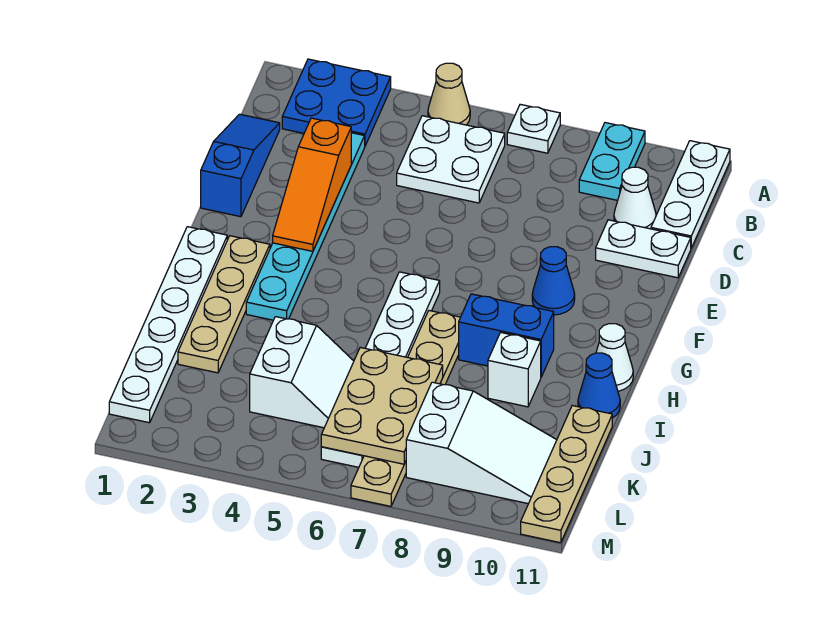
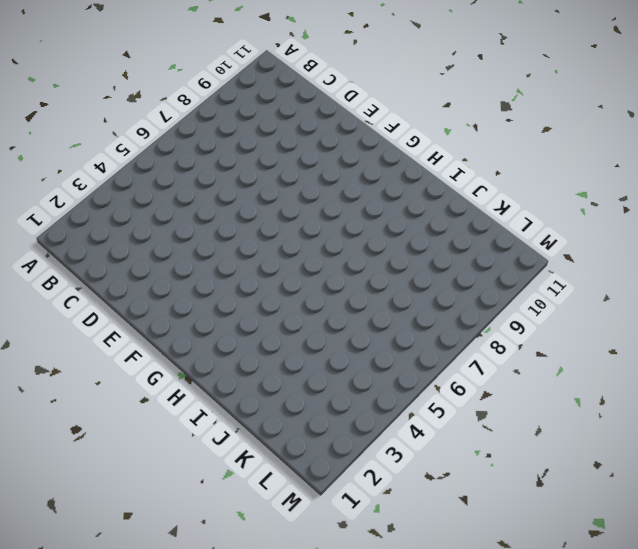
none -> blue plate A2:B3 level 1
none -> tan cone A5 level 1
none -> white plate A7 level 1

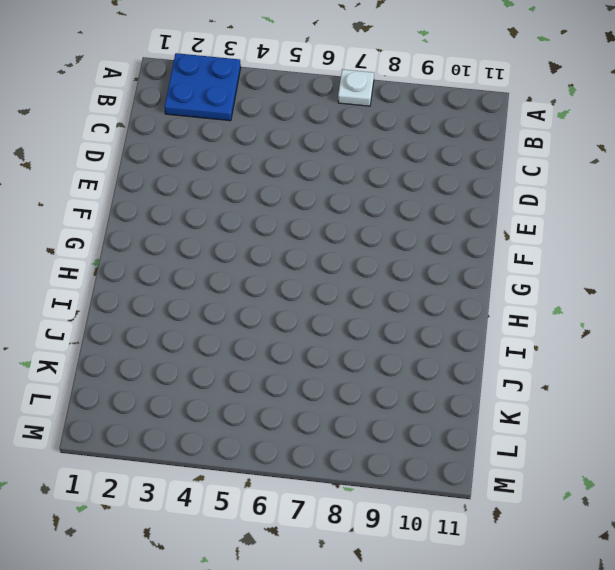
none -> tan cone A5 level 1
none -> cyan plate A9:B9 level 1
none -> white plate A11:C11 level 1

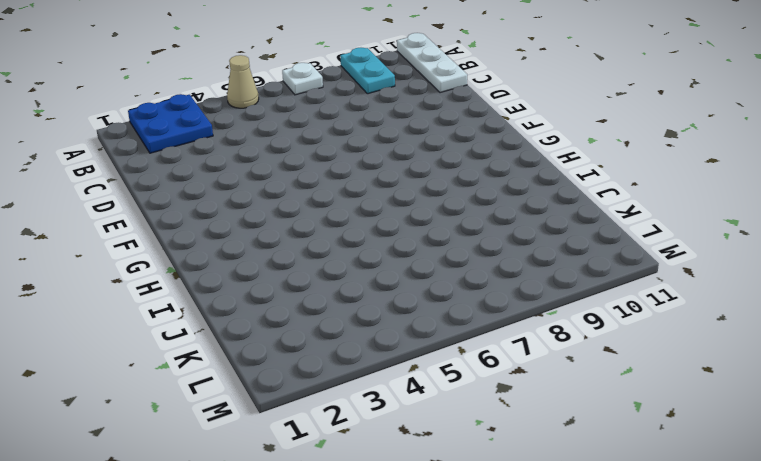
none -> white plate B5:C6 level 1
none -> blue slope C1:E1 level 1 top E
none -> cyan plate C3:H3 level 1

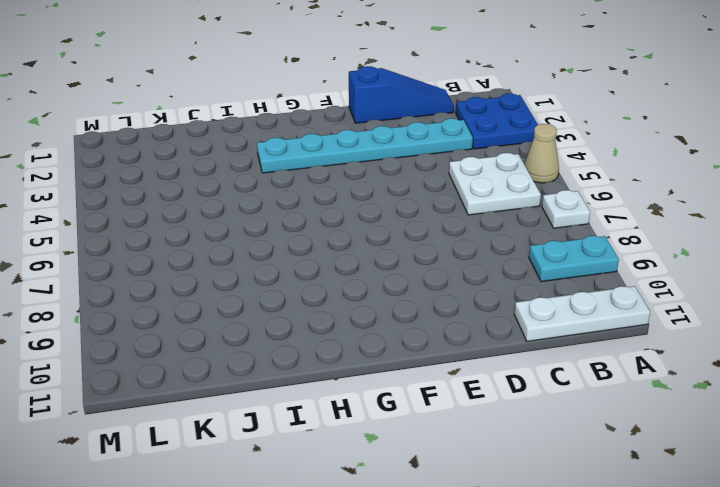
none -> white cone C10 level 1
none -> white plate D10:D11 level 1
none -> blue cone F9 level 1

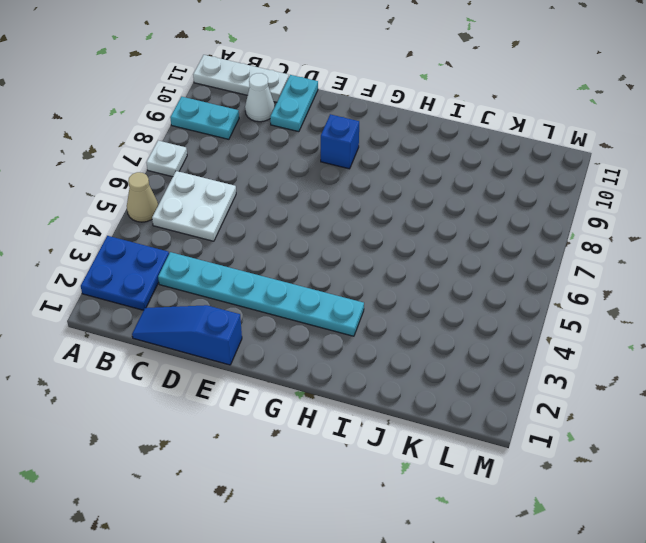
cyan plate D10:D11 level 1 -> white plate D10:D11 level 1
blue brick F9 level 1 -> blue cone F9 level 1
none -> white plate G1:L1 level 1
none -> tan plate G2:J2 level 1
none -> white plate G6:L6 level 1

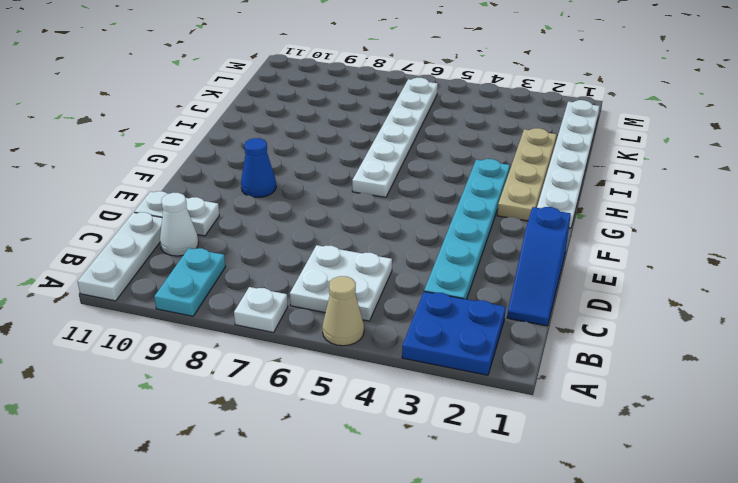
none -> tan plate H7:M7 level 1
none -> blue brick H8:H9 level 1
none -> white cone H11 level 1

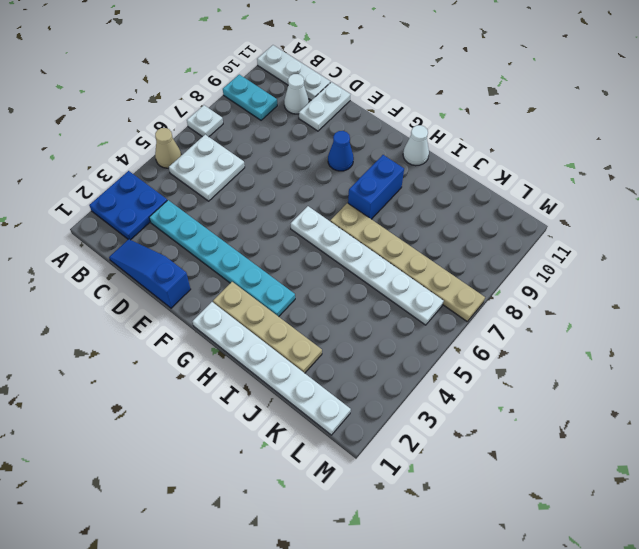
none -> white brick I9 level 1
none -> blue cone I11 level 1
none -> white slope J4:K5 level 1 top 4

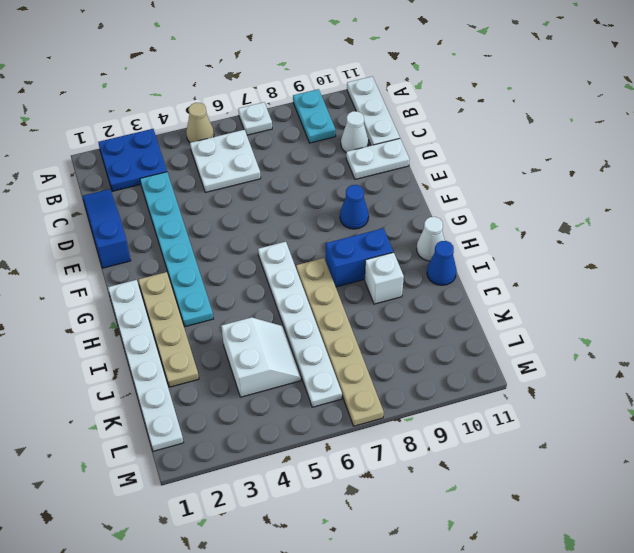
none -> tan plate J11:M11 level 1
none -> white slope K8:L10 level 1 top 8
none -> orange slope D3:F3 level 2 top D

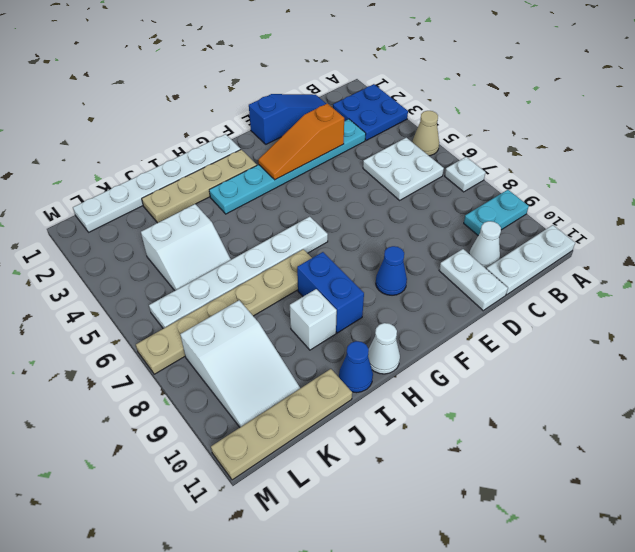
none -> tan plate J6:L7 level 2

